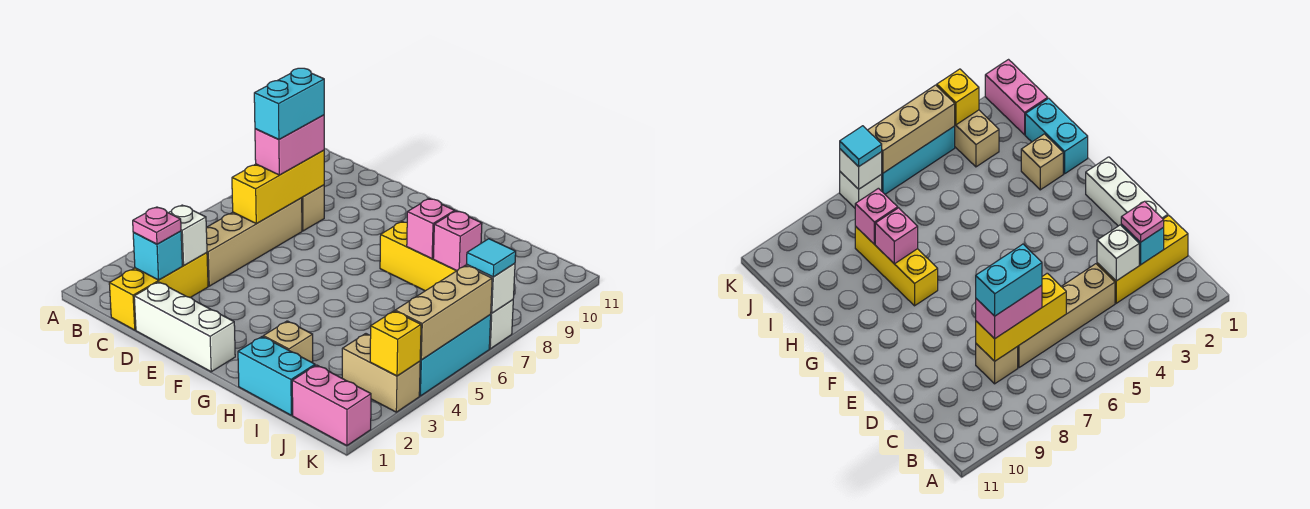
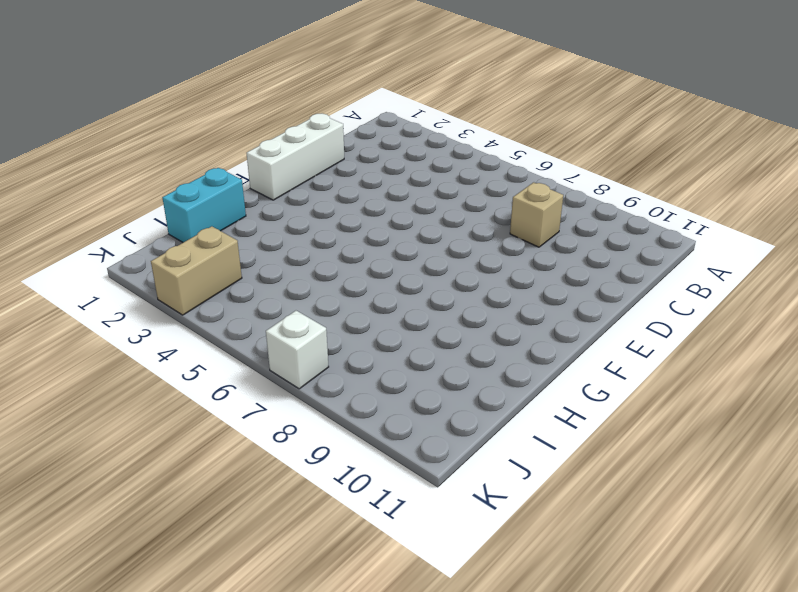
none -> yellow brick C1:C3 level 1
none -> tan brick C4:C7 level 1
none -> yellow brick G8:I8 level 1

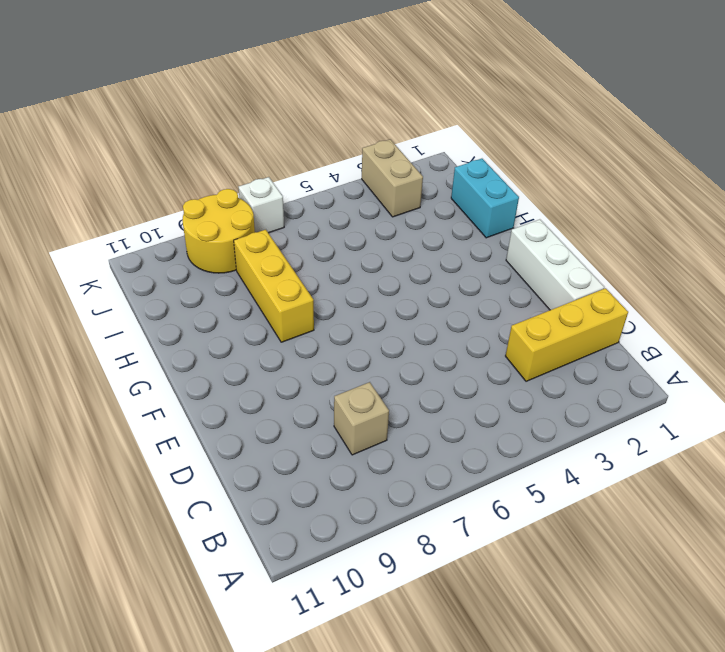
yellow round brick J8:K9 level 1 -> none
none -> tan brick C4:C7 level 1
none -> tan brick H2 level 1
none -> pink brick J1:K1 level 1

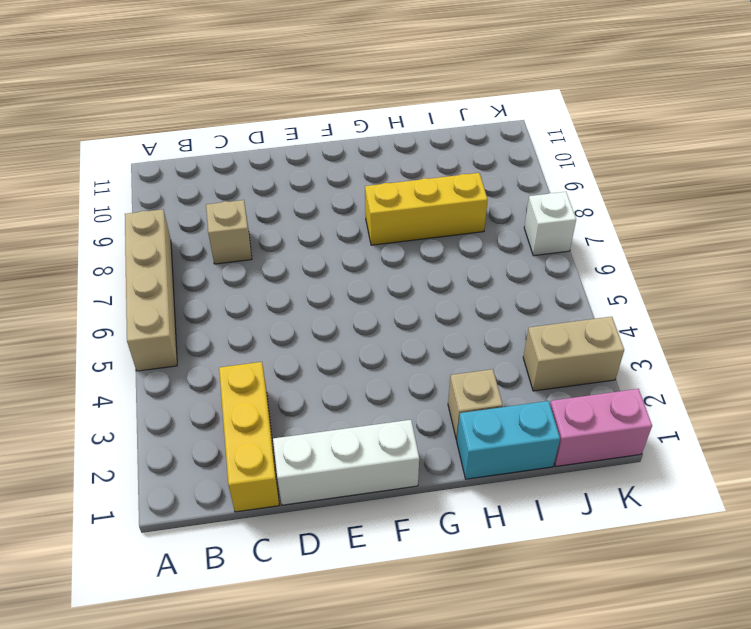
tan brick A5:A8 level 1 -> tan brick C4:C7 level 1
none -> cyan brick K4:K6 level 1
none -> cyan brick C2 level 2
none -> white brick C3 level 2

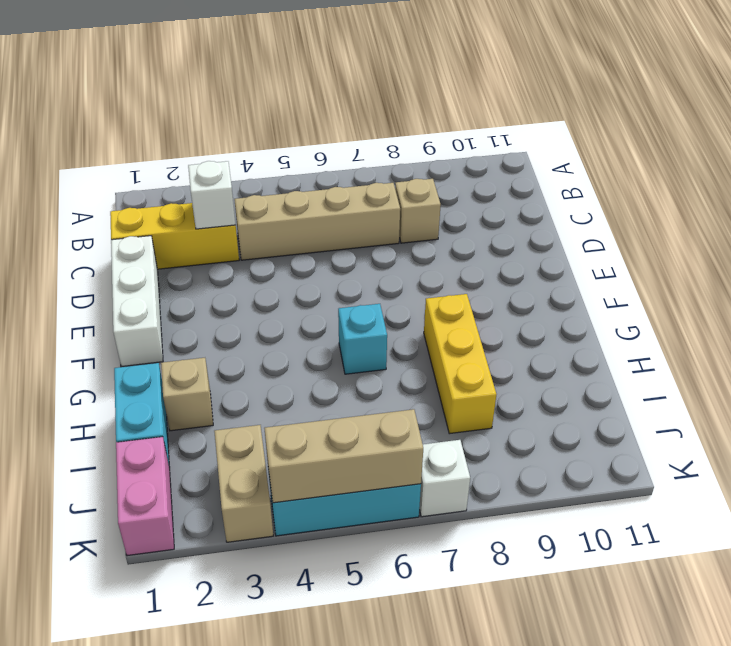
cyan brick G6 level 1 -> cyan brick C2 level 2
none -> yellow brick C6:C8 level 2
none -> pink brick H8 level 2
none -> pink brick I8 level 2

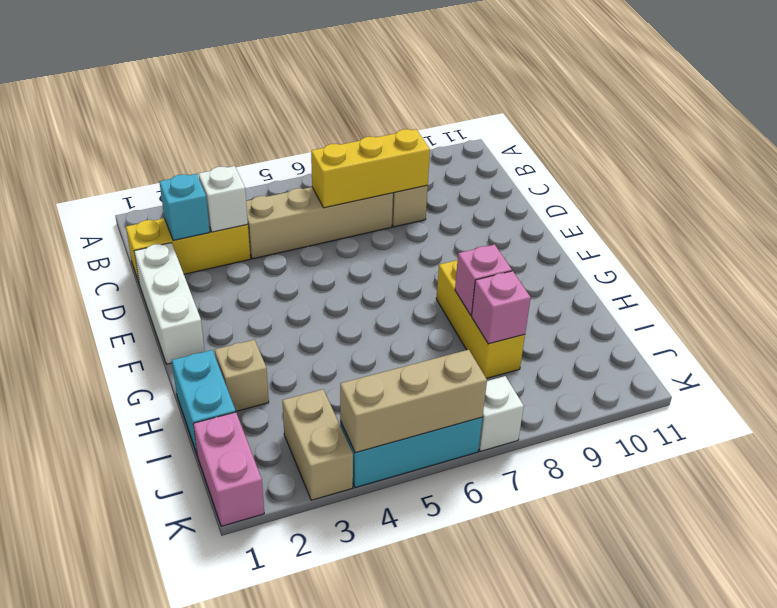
none -> yellow brick K3 level 2
none -> white brick K7 level 2
none -> pink plate C2 level 3

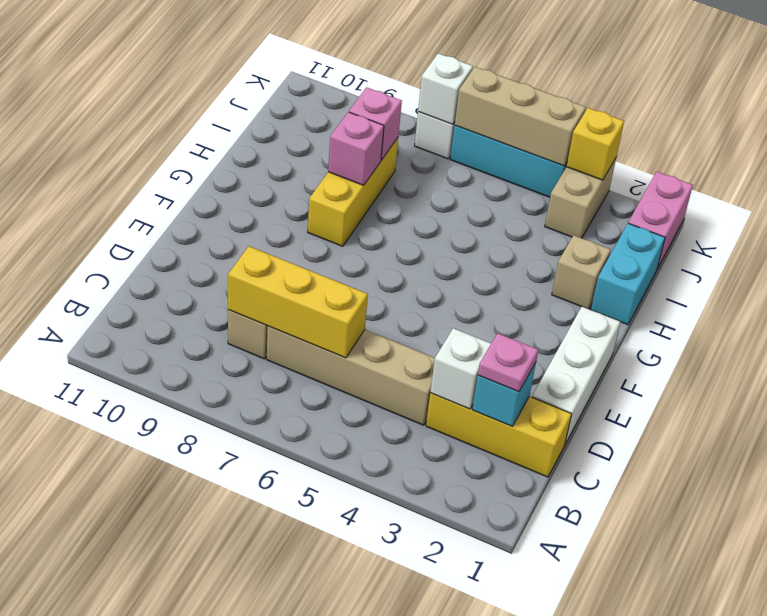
none -> pink brick C7:C8 level 3
none -> cyan tile K7 level 3
none -> cyan brick C7:C8 level 4

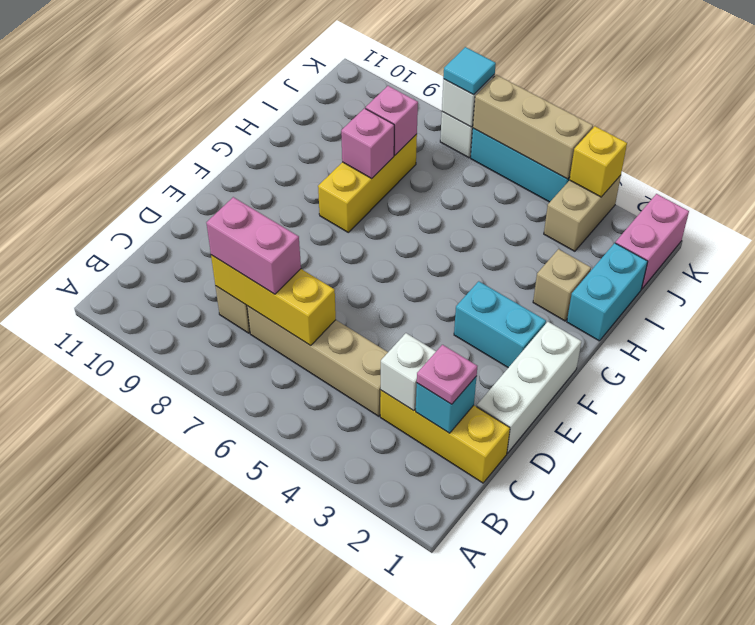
cyan brick F2:F3 level 1 -> cyan brick C7:C8 level 4

